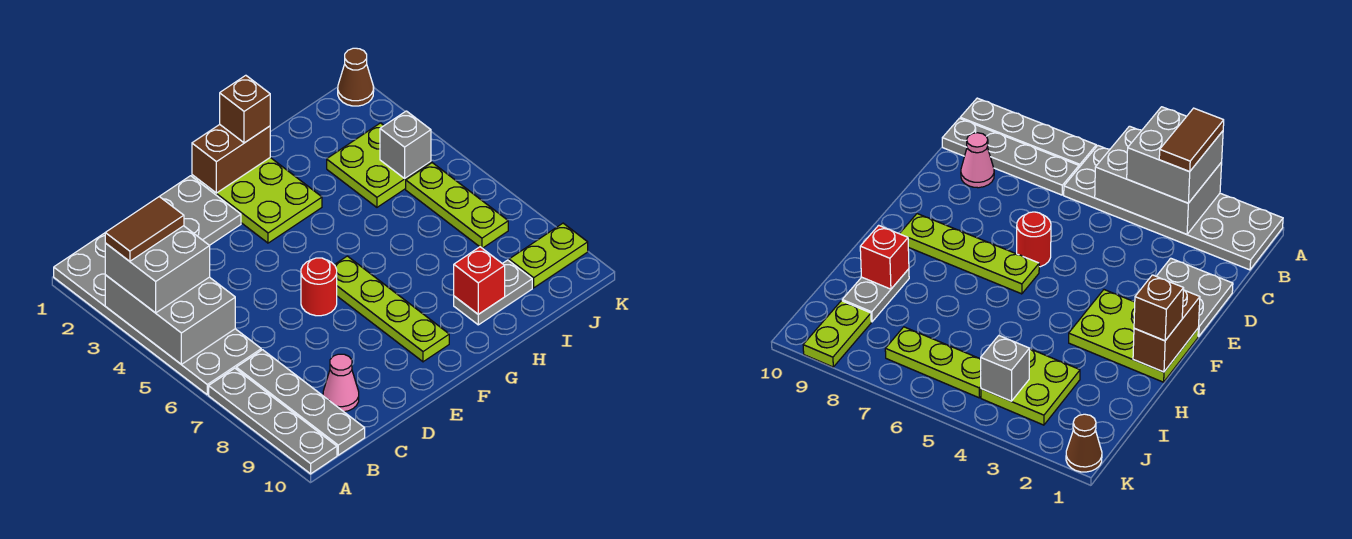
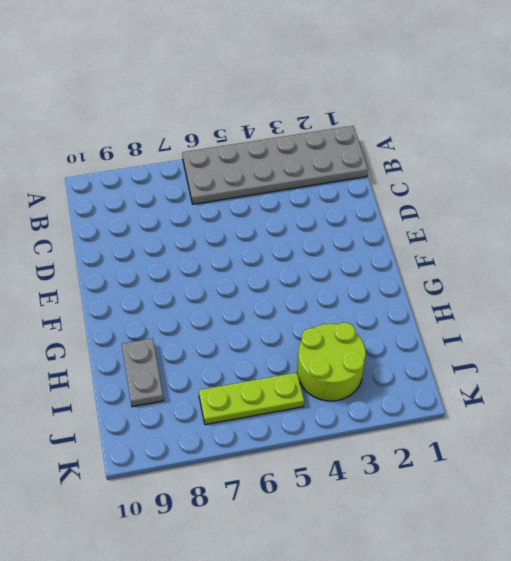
lime round brick I3:J4 level 1 -> lime plate I3:J4 level 1
none -> grey plate A7:A10 level 1
none -> grey plate B7:B10 level 1
none -> pink cone C9 level 1

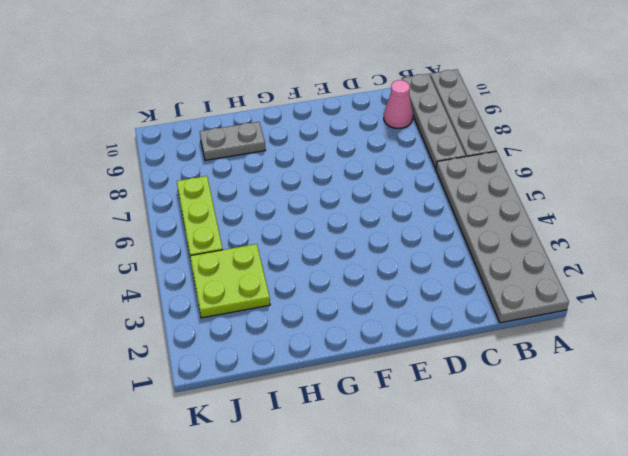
none -> grey plate D1:E2 level 1
none -> red round brick E6 level 1
none -> lime plate F1:G3 level 1

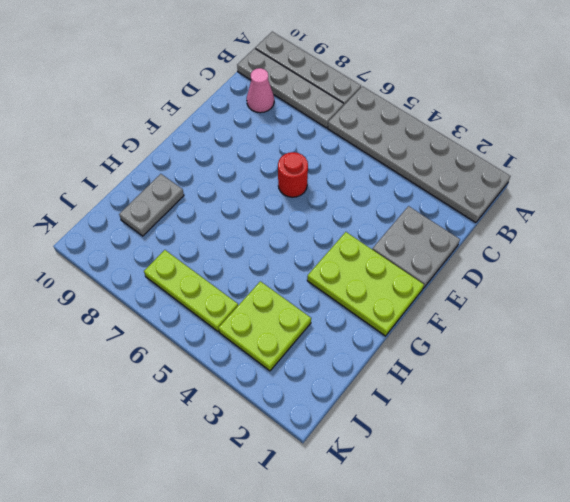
none -> lime plate F6:F9 level 1
none -> lime plate J9:K9 level 1
none -> brown cone K1 level 1

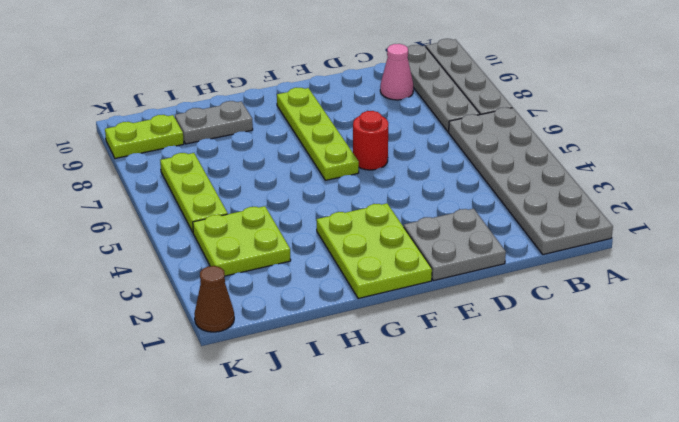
none -> grey brick A3:B5 level 2
none -> brown brick F1:G1 level 2
none -> red brick H9 level 2

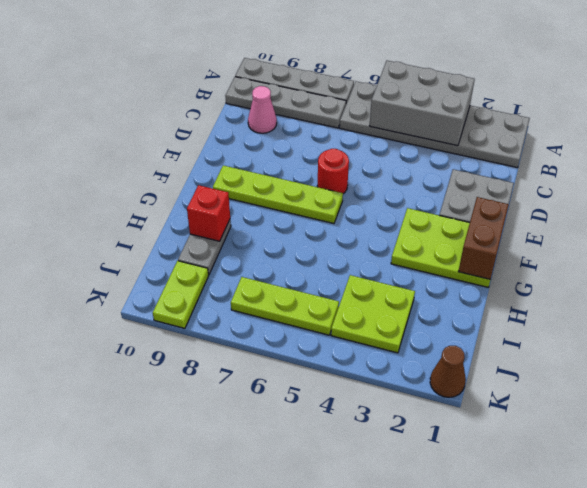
none -> grey brick J4 level 2
none -> grey brick A3:B4 level 3
none -> brown brick G1 level 3

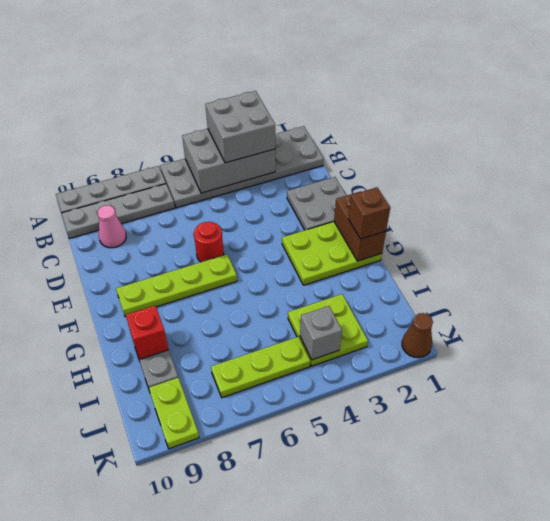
none -> brown tile A3:B3 level 4

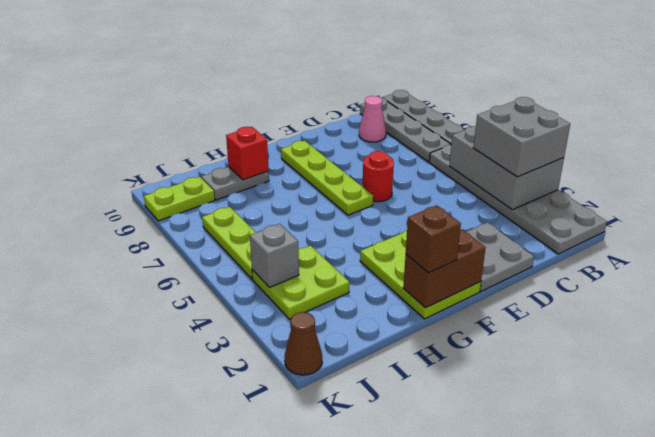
none -> brown tile A3:B3 level 4

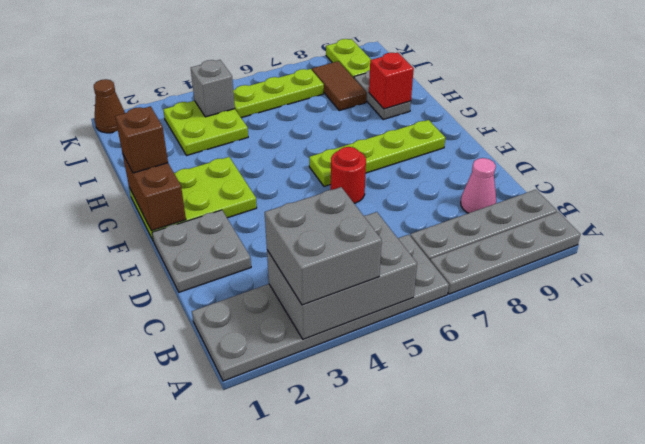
brown tile I8:J8 level 1 -> brown tile A3:B3 level 4

